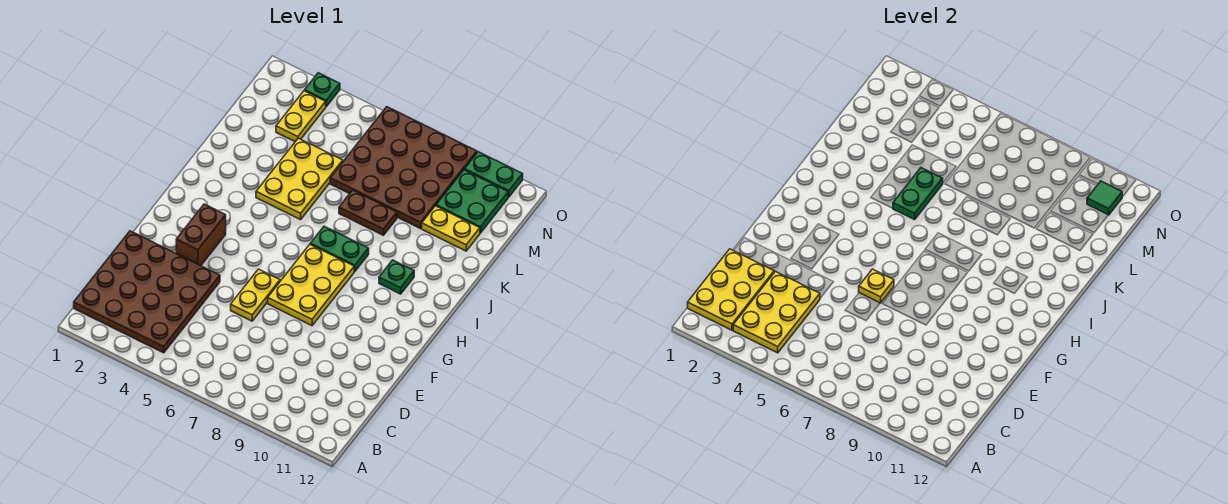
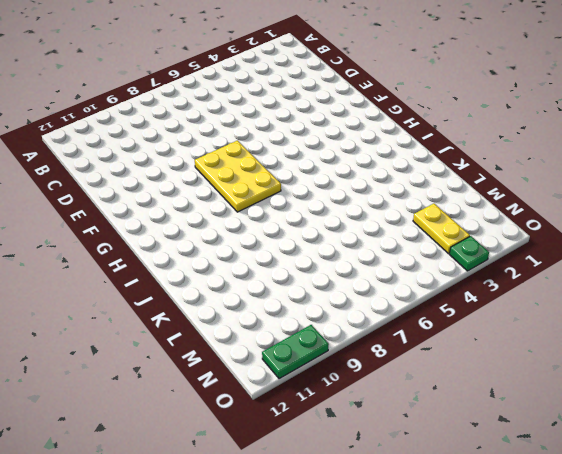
none -> brown plate B1:E4 level 1
none -> yellow plate E6:F6 level 1
none -> brown brick F3:G3 level 1

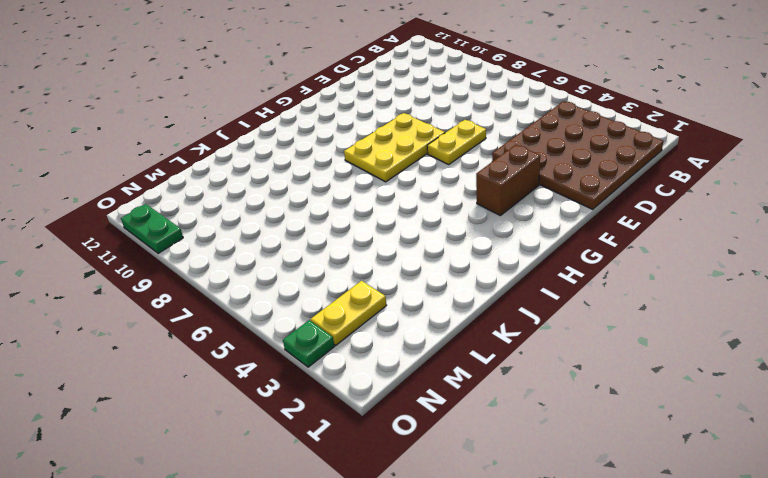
none -> green plate I7:I8 level 1
none -> green plate I10 level 1
none -> yellow plate J4:L5 level 1

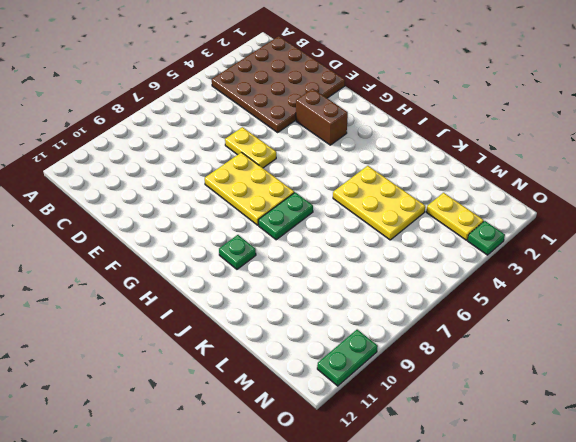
none -> brown plate K7:K8 level 1
none -> brown plate L6:O9 level 1
none -> yellow plate L10:L11 level 1

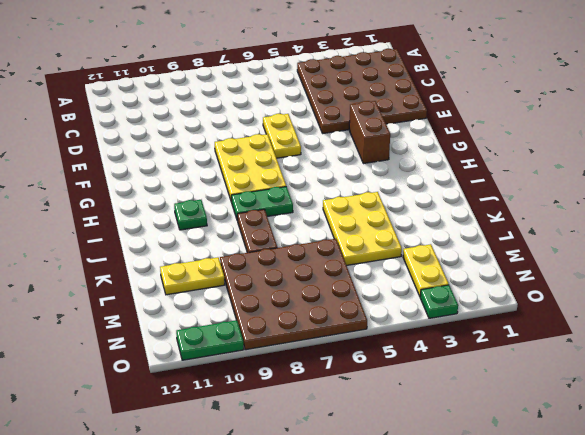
brown plate J8:K8 level 1 -> brown plate K7:K8 level 1
none -> green plate M10:N11 level 1
none -> yellow plate B1:D2 level 2
none -> yellow plate B3:D4 level 2

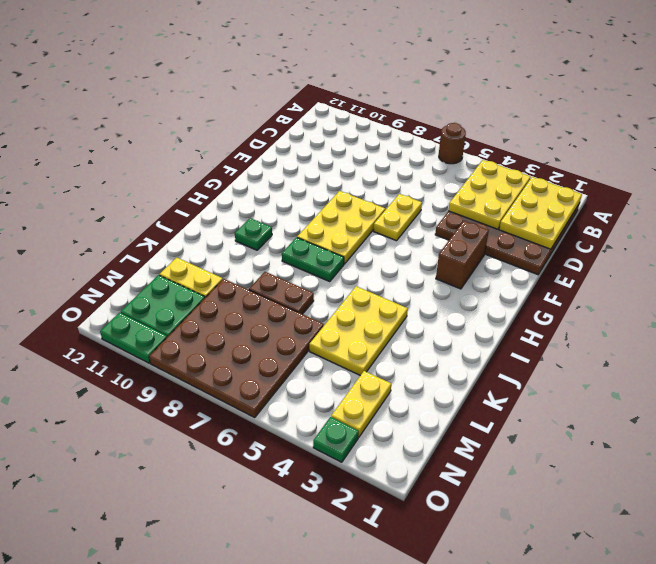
brown round brick A6 level 1 -> none
none -> yellow plate F6 level 2
none -> green plate J5:K5 level 2
none -> green tile N11 level 2

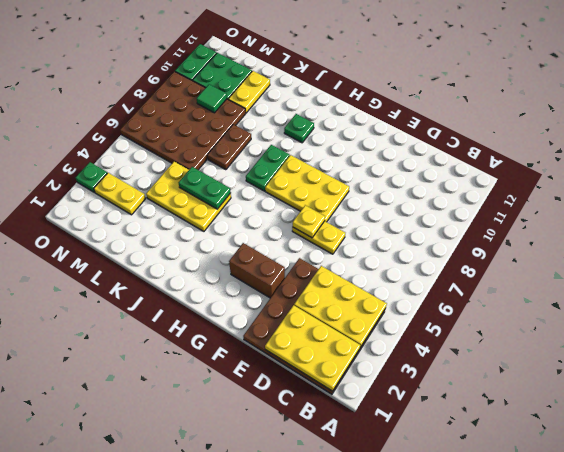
green tile M9 level 2 -> green tile N11 level 2

